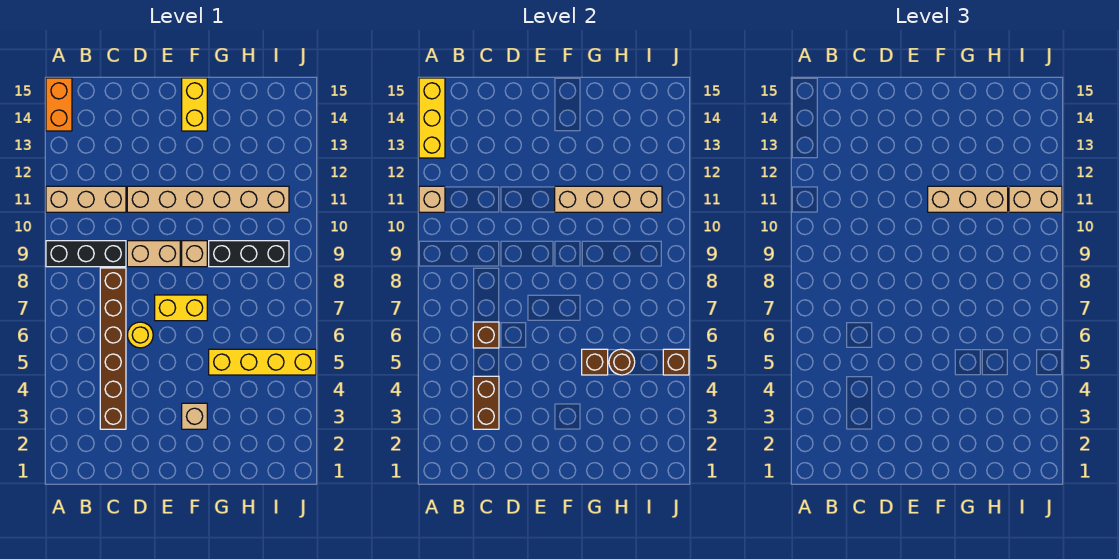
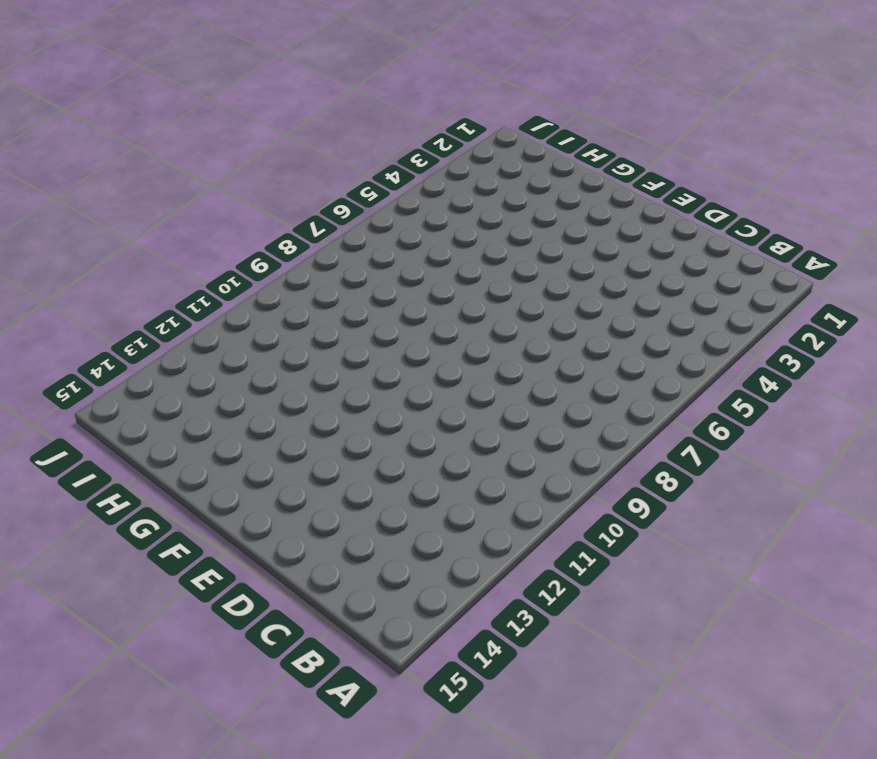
none -> black brick A9:C9 level 1
none -> tan brick A11:C11 level 1
none -> orange brick A14:A15 level 1

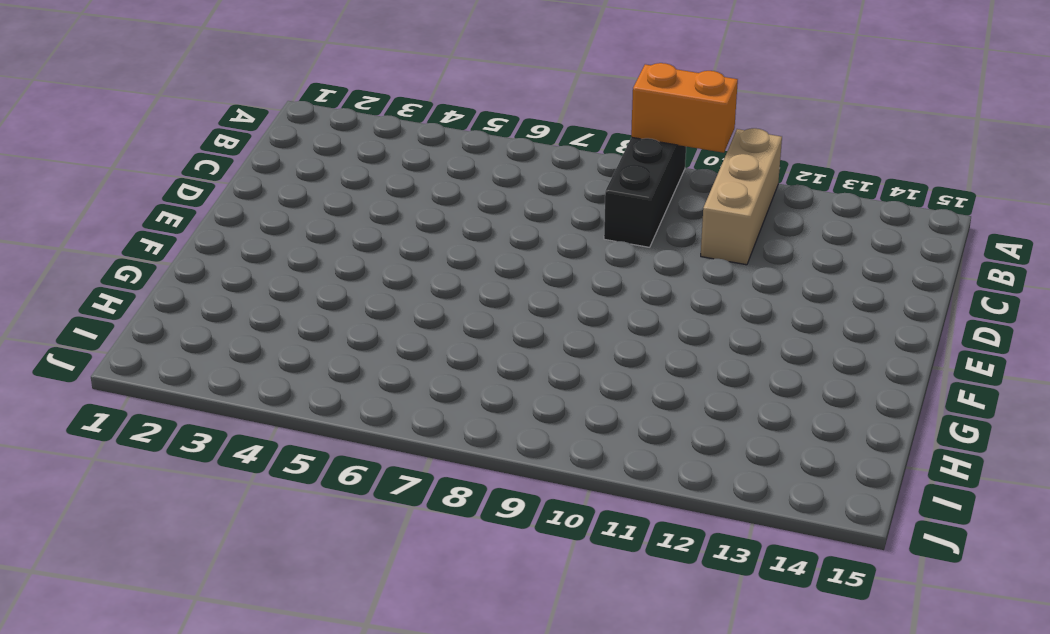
orange brick A9:A10 level 2 -> orange brick A14:A15 level 1
none -> brown brick C3:C8 level 1
none -> yellow round brick D6 level 1
none -> tan brick D9:E9 level 1

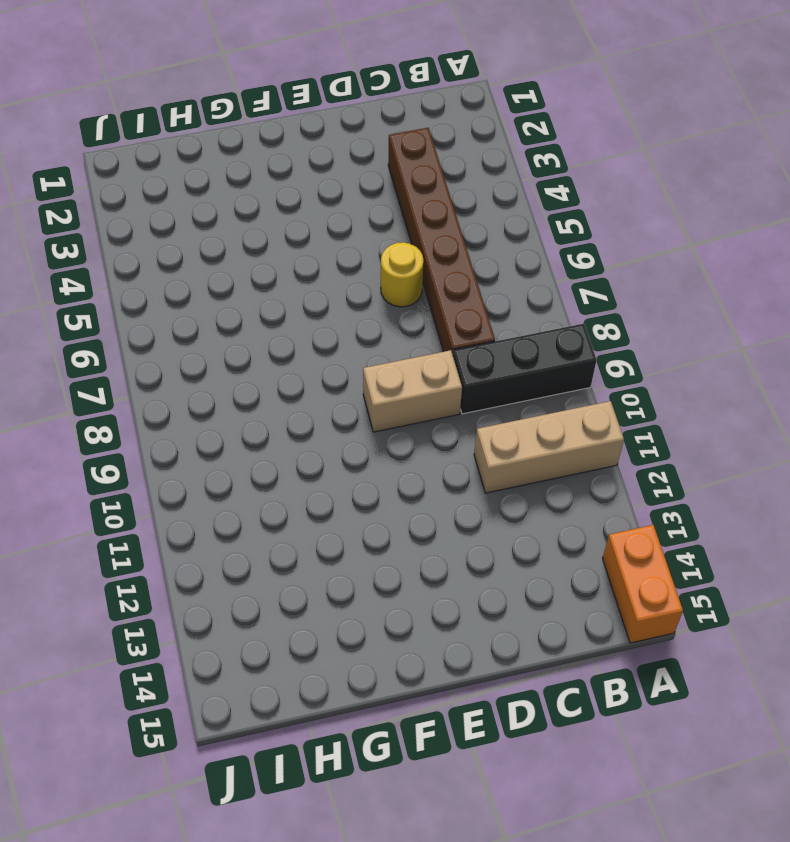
none -> tan brick D11:I11 level 1
none -> yellow brick E7:F7 level 1
none -> tan brick F3 level 1

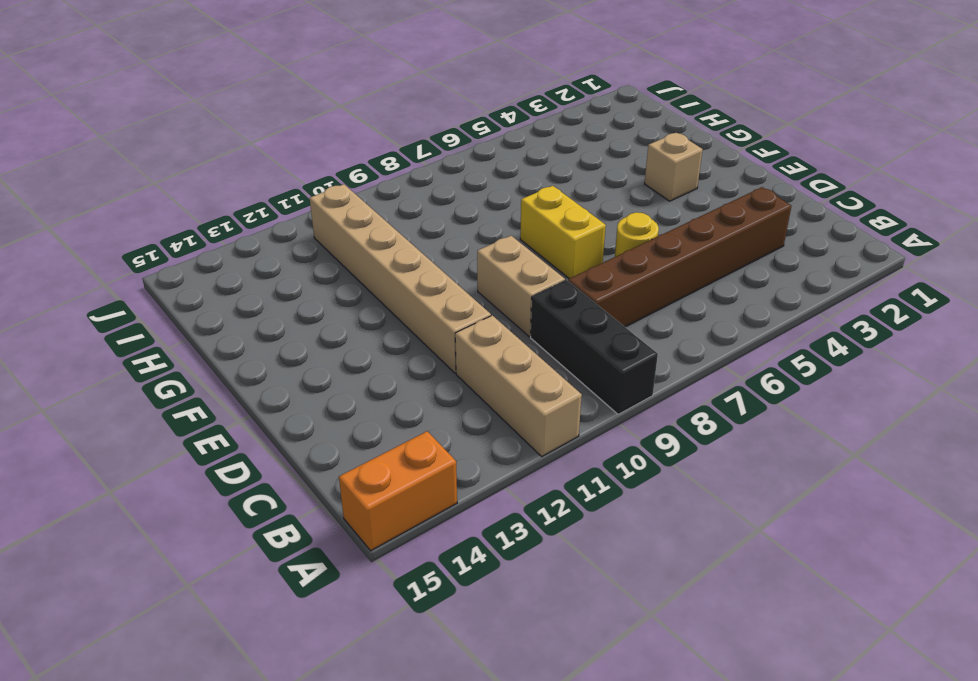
none -> tan brick F9 level 1
none -> yellow brick F14:F15 level 1
none -> yellow brick G5:J5 level 1

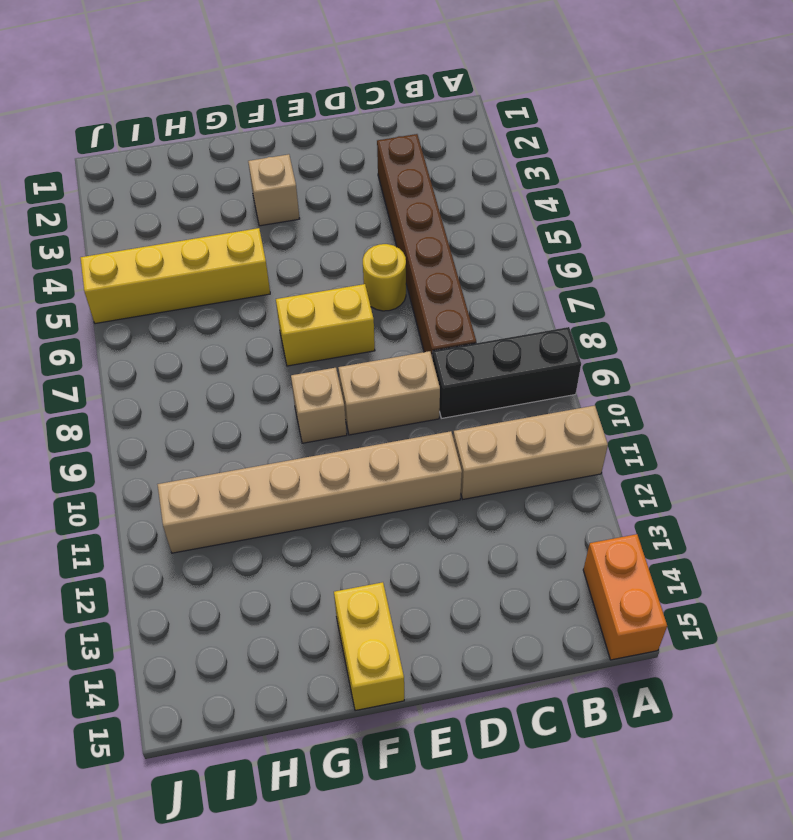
none -> black brick G9:I9 level 1
none -> tan brick A11 level 2
none -> yellow brick A13:A15 level 2

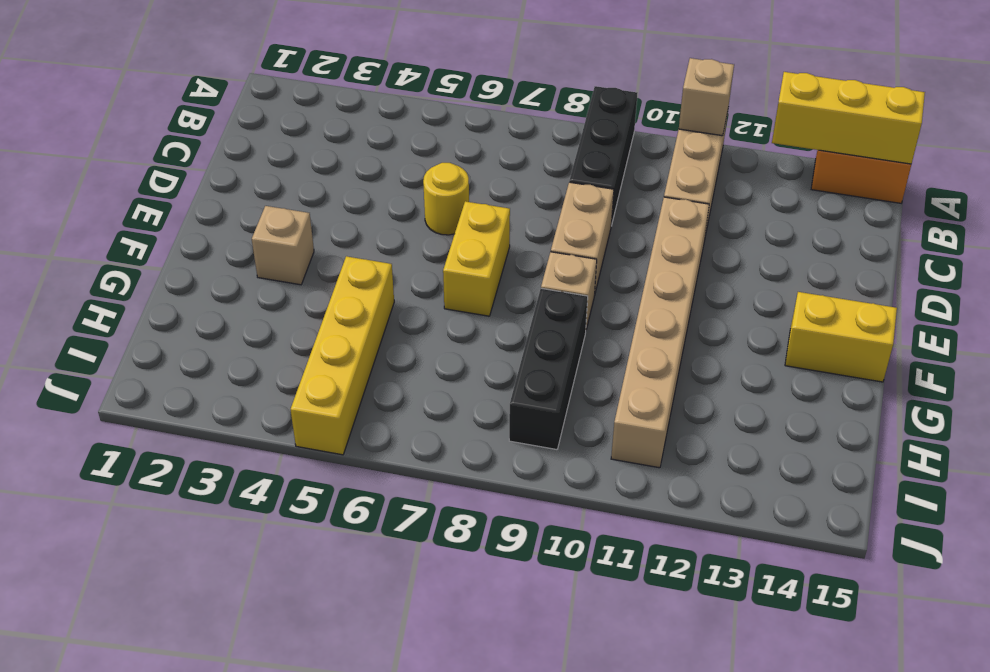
none -> brown brick C3:C8 level 1
none -> brown brick C3:C4 level 2
none -> brown brick C6 level 2

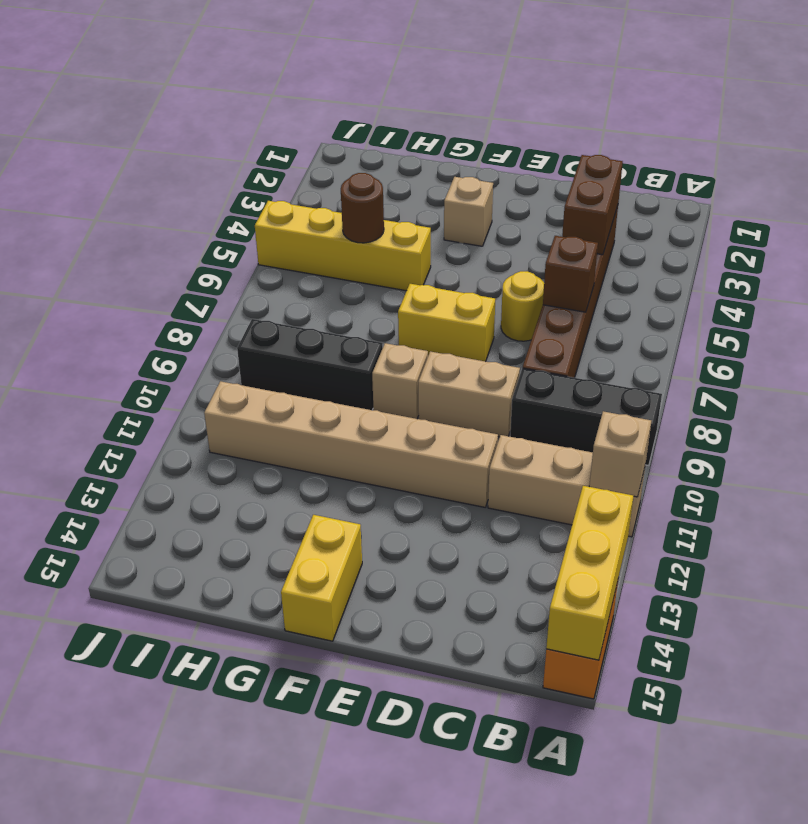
none -> tan brick F11:I11 level 2
none -> brown brick G5 level 2
none -> brown brick J5 level 2

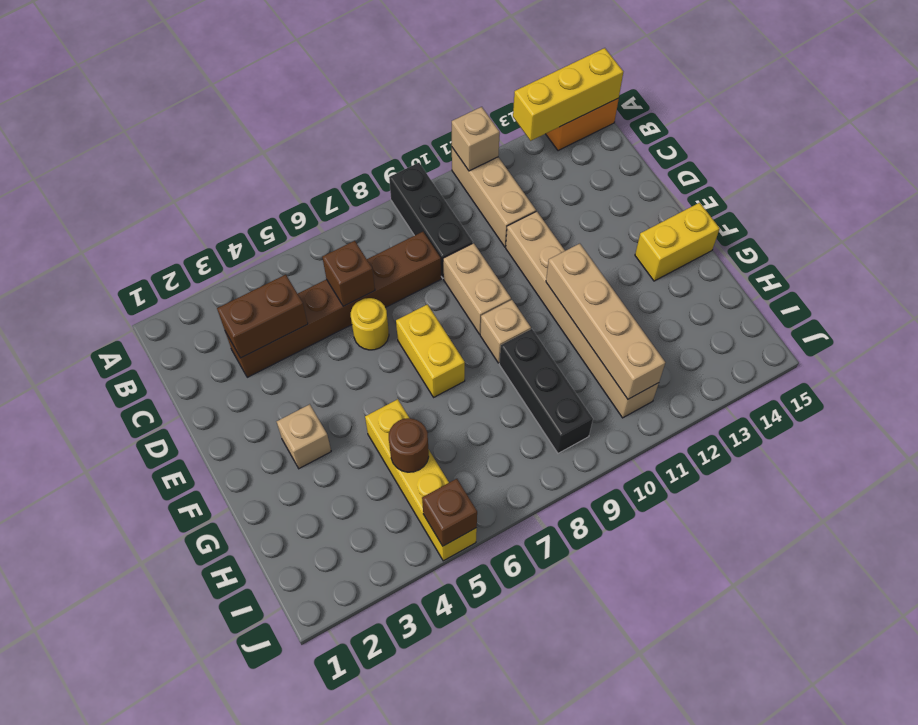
none -> brown brick G5 level 2
none -> tan brick F11:H11 level 3
none -> tan brick I11:J11 level 3

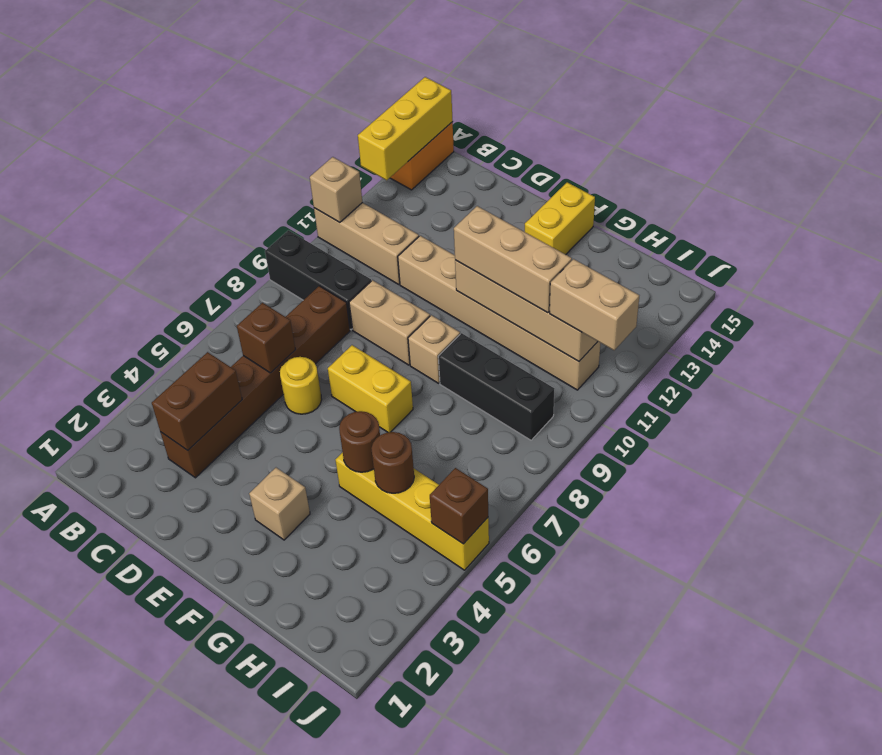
brown round brick G5 level 2 -> brown brick G5 level 2

